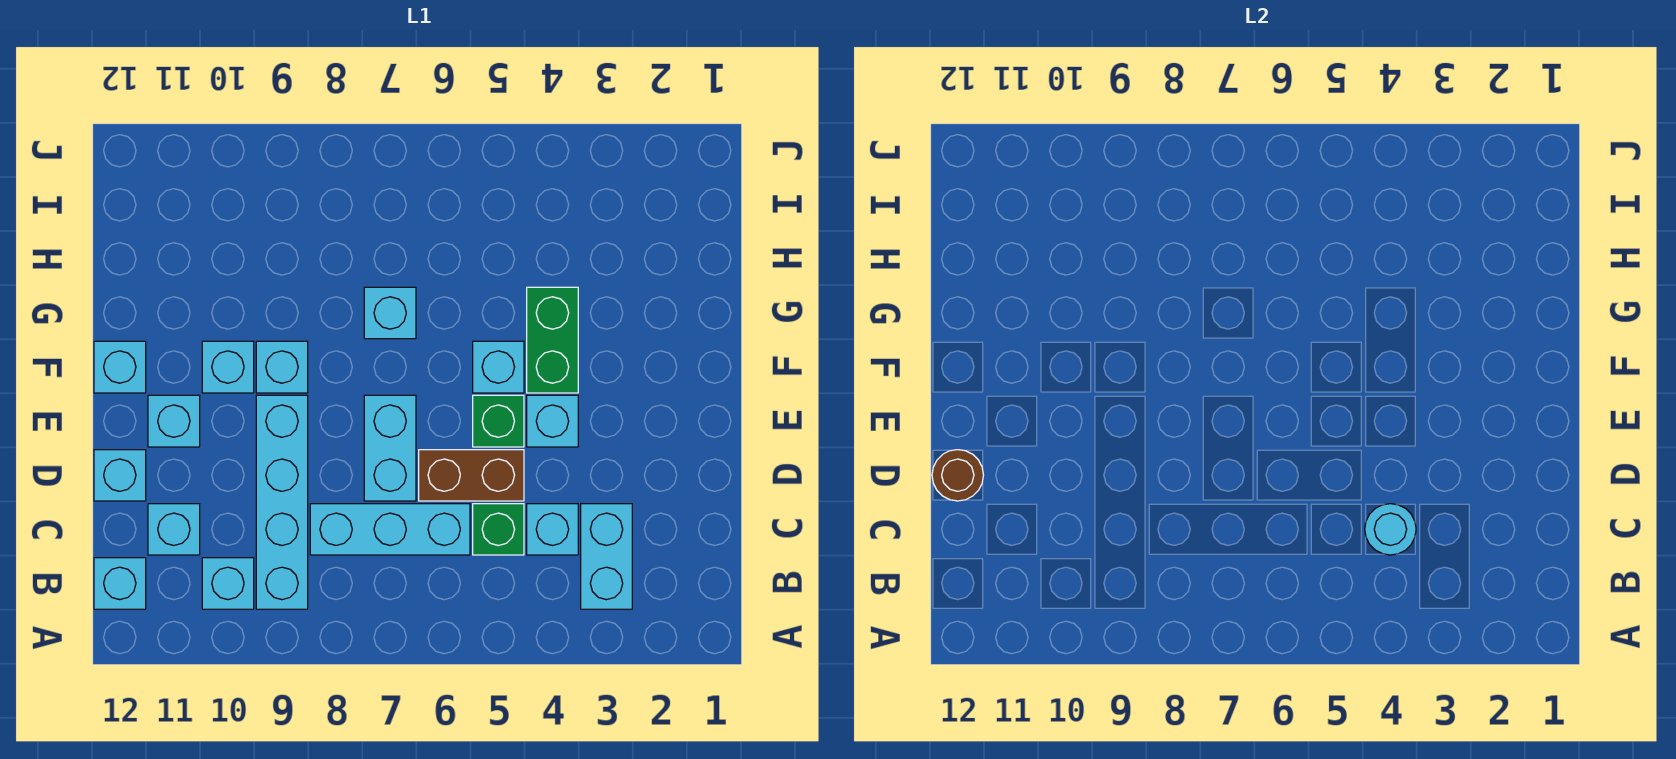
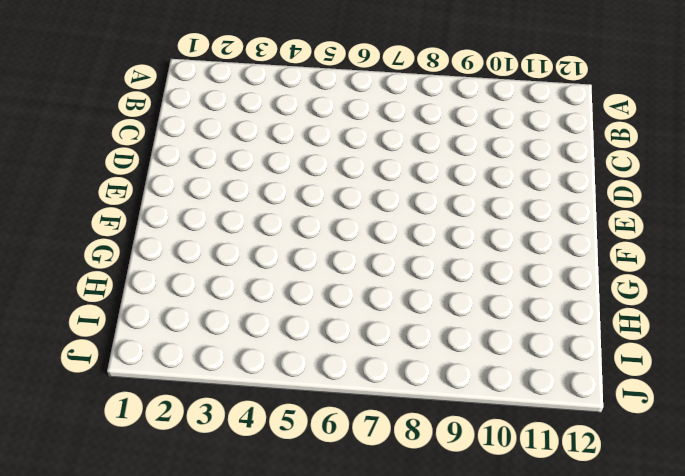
none -> cyan brick B3:C3 level 1
none -> cyan brick B9:E9 level 1
none -> cyan brick B10 level 1

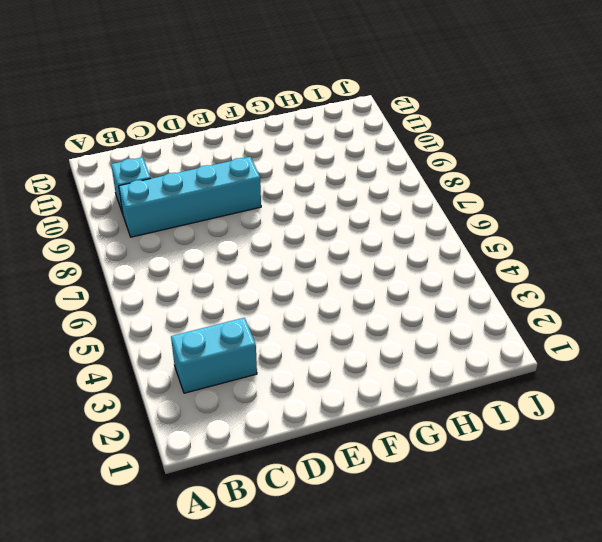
none -> cyan brick B12 level 1
none -> cyan brick C4 level 1
none -> green brick C5 level 1

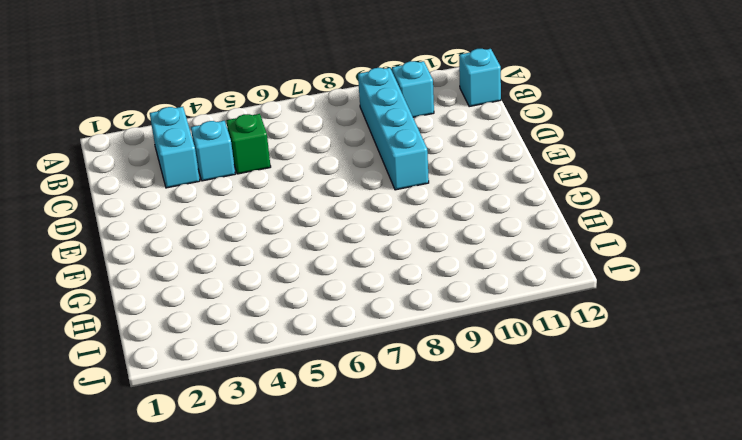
none -> cyan brick C6:C8 level 1
none -> cyan brick C11 level 1
none -> brown brick D5:D6 level 1

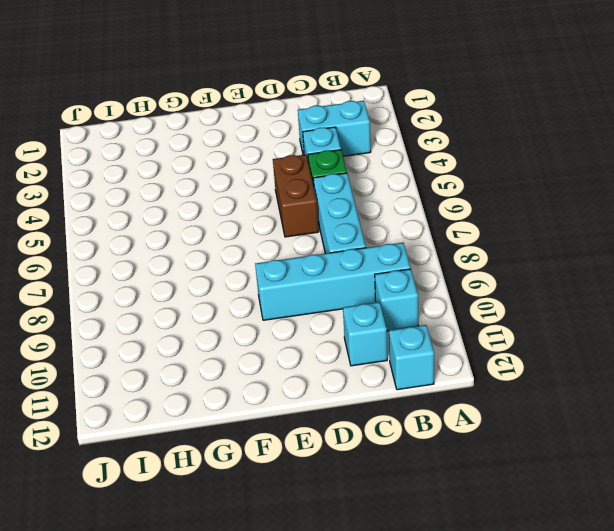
none -> cyan brick D7:E7 level 1
none -> cyan brick D12 level 1
none -> cyan brick E4 level 1

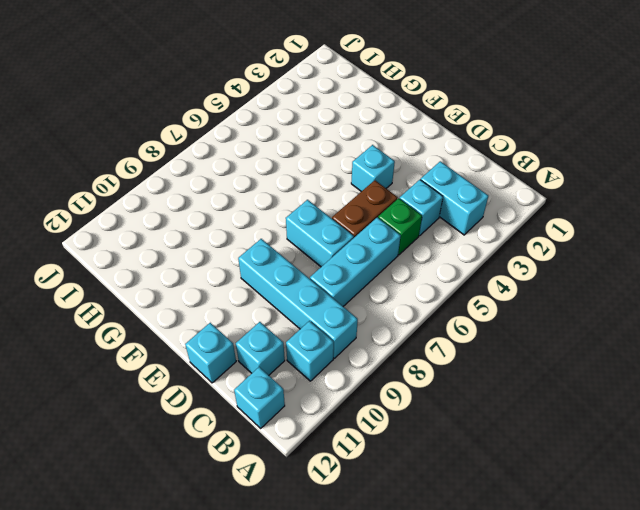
none -> green brick E5 level 1
none -> cyan brick E11 level 1
none -> green brick F4:G4 level 1

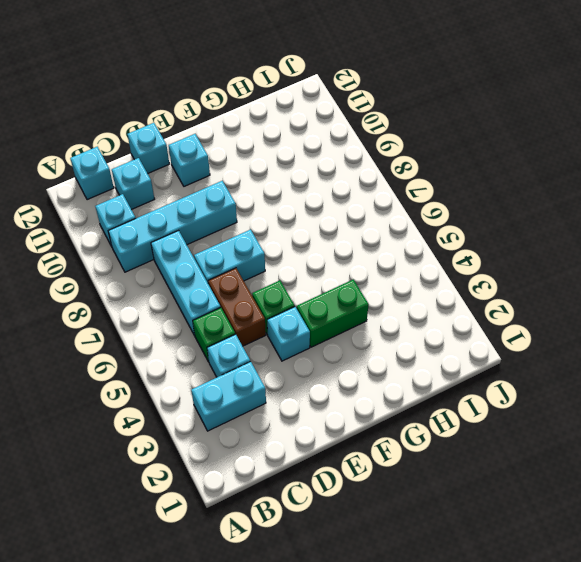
none -> cyan brick F5 level 1
none -> cyan brick F9 level 1
none -> cyan brick F10 level 1

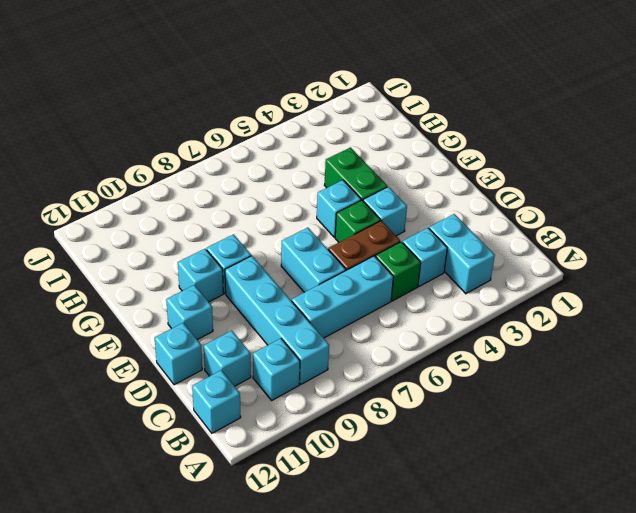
none -> cyan brick F12 level 1
none -> cyan brick G7 level 1
none -> cyan round brick C4 level 2

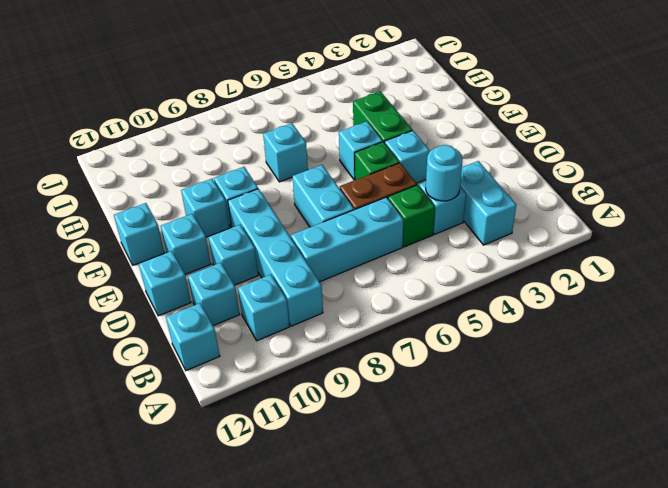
cyan brick D10 level 1 -> none
none -> brown round brick D12 level 2

